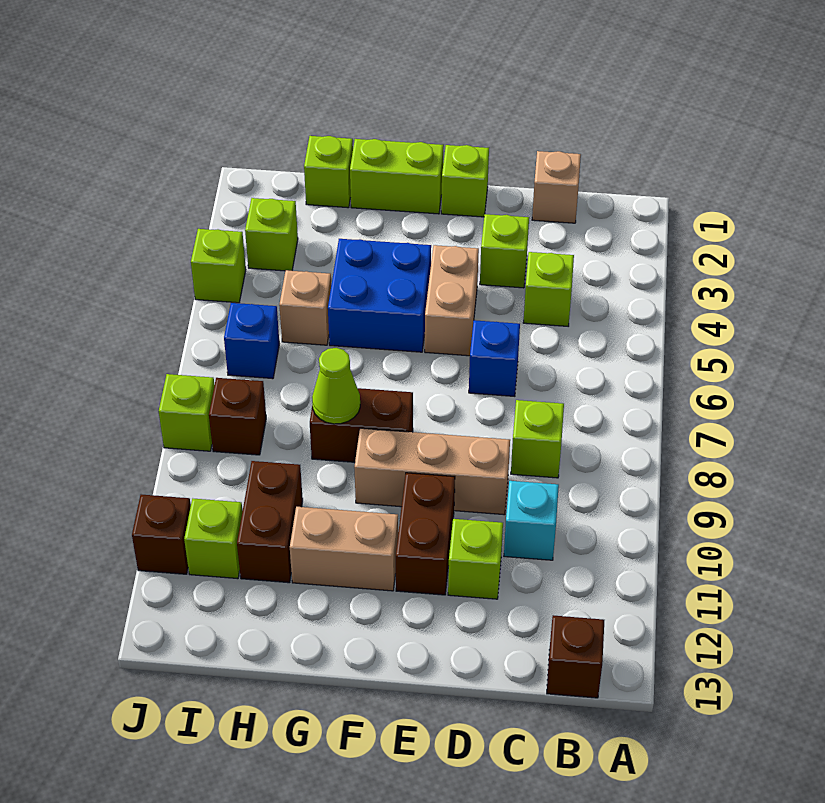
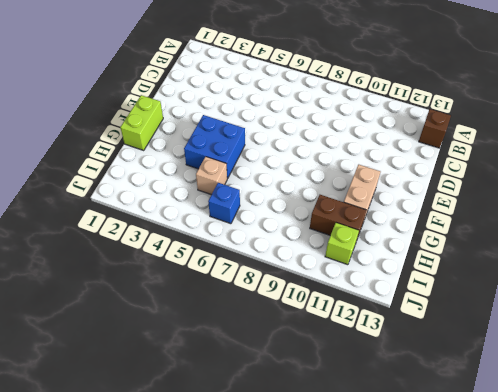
none -> tan brick C1 level 1
none -> lime brick C4 level 1
none -> lime brick C8 level 1

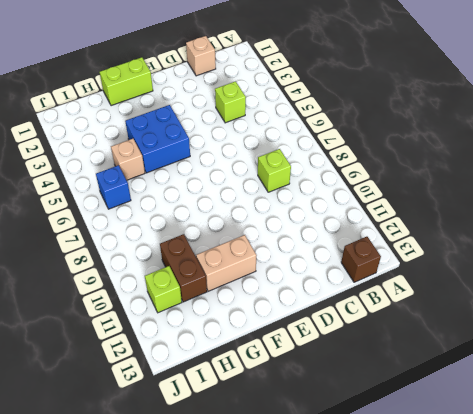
none -> cyan brick C10 level 1
none -> lime brick D3 level 1
none -> blue brick D6 level 1

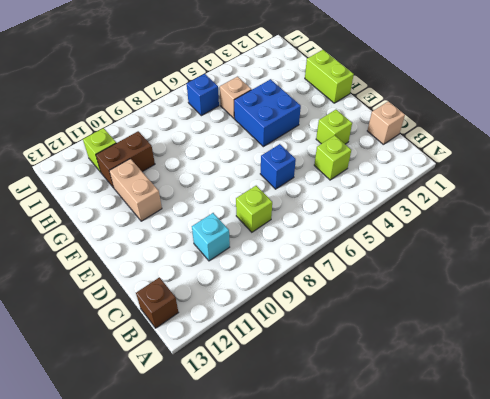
none -> tan brick D9:F9 level 1
none -> lime brick D11 level 1
none -> lime brick E1 level 1

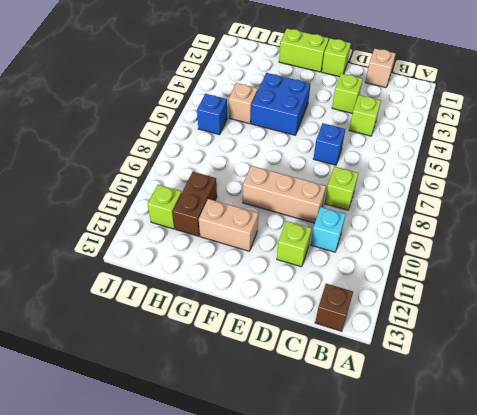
none -> tan brick E4:E5 level 1
none -> brown brick E10:E11 level 1
none -> brown brick F8:G8 level 1

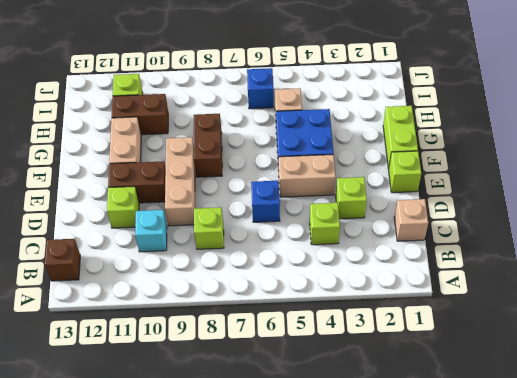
none -> lime brick H1 level 1
none -> lime brick I3 level 1
none -> brown brick I8 level 1

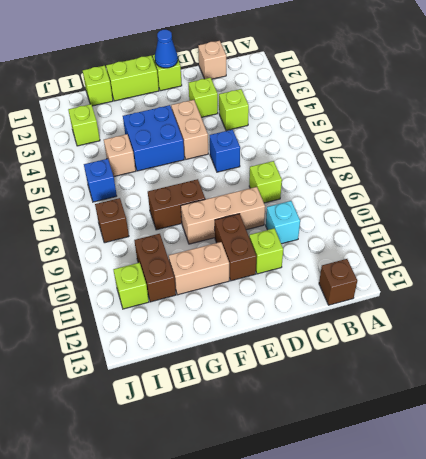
blue cone E1 level 2 -> none
none -> lime brick J4 level 1
none -> lime brick J8 level 1
none -> brown brick J11 level 1

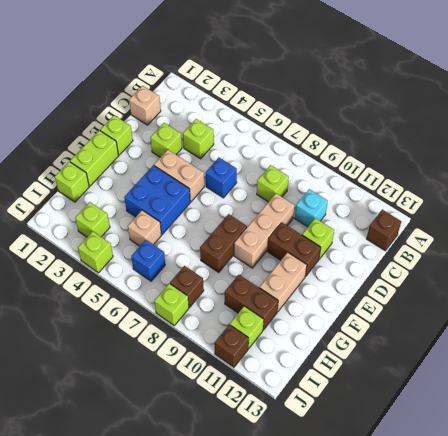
none -> lime cone G8 level 2

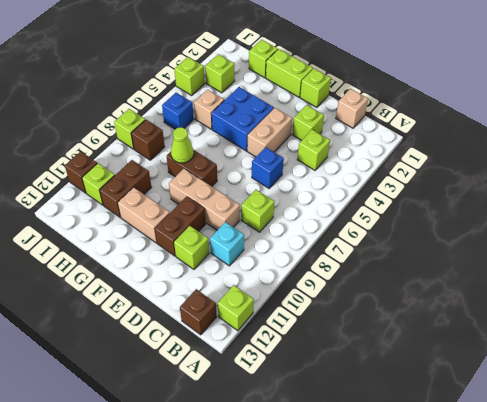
lime brick A12 level 1 -> none

